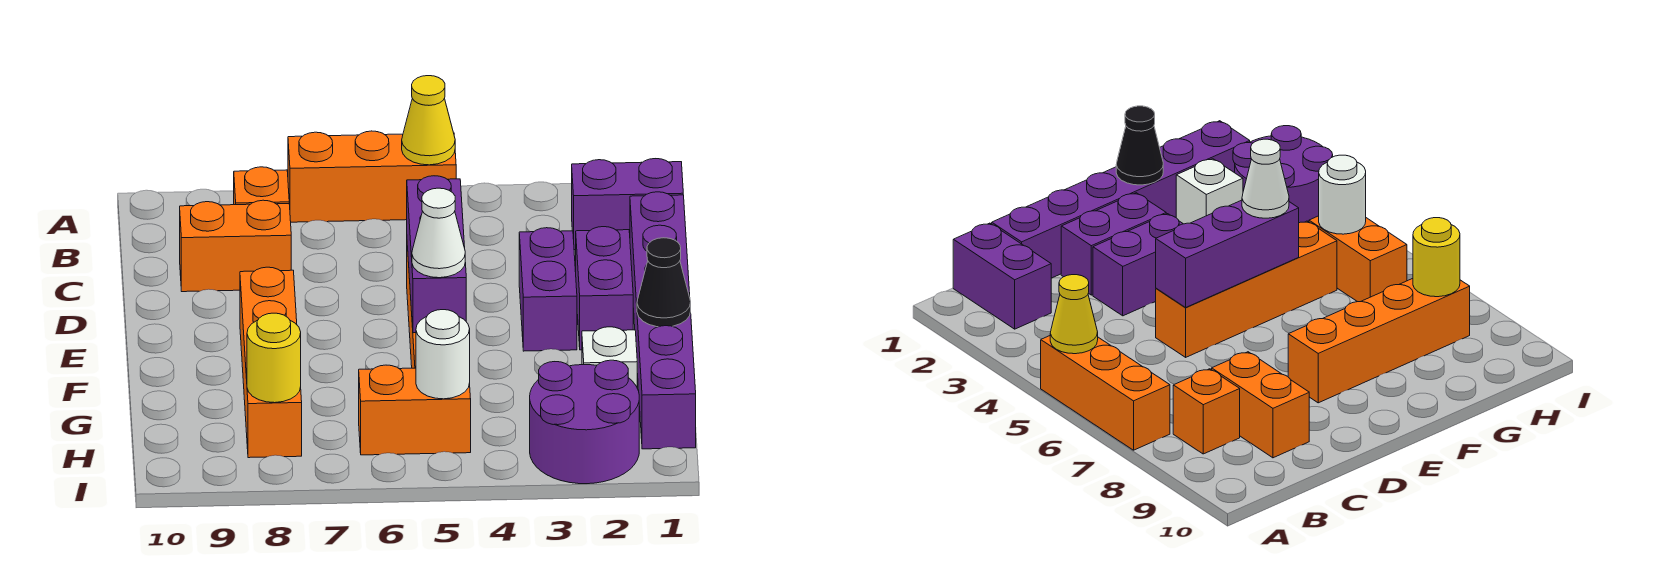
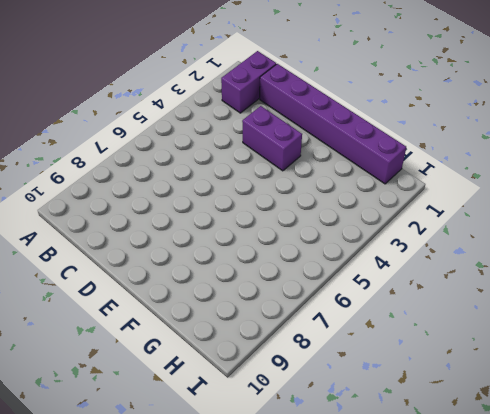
none -> orange brick A5:A7 level 1
none -> orange brick B8 level 1
none -> orange brick C8:C9 level 1

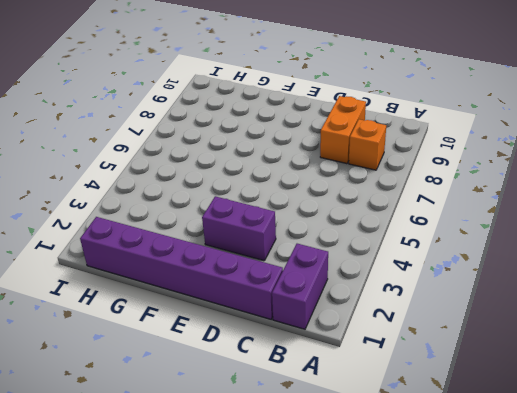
none -> orange brick A5:A7 level 1
none -> purple brick D2:E2 level 1
none -> orange brick D5:G5 level 1

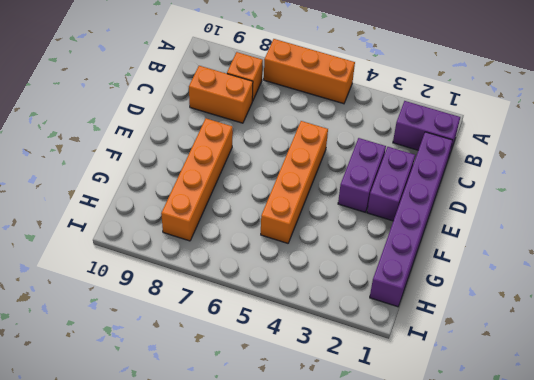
none -> white brick G2 level 1
none -> purple round brick H2:I3 level 1
none -> orange brick H5:H6 level 1

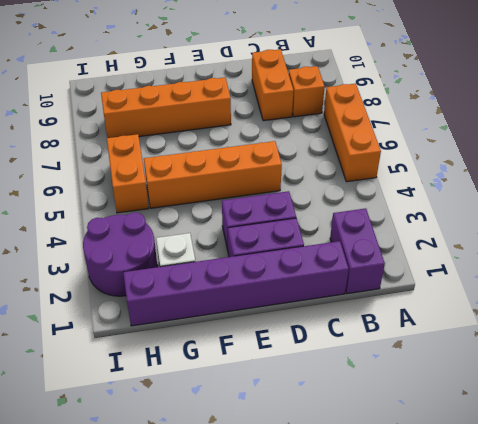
none -> yellow cone A5 level 2
none -> purple brick D5:F5 level 2
none -> black cone F1 level 2

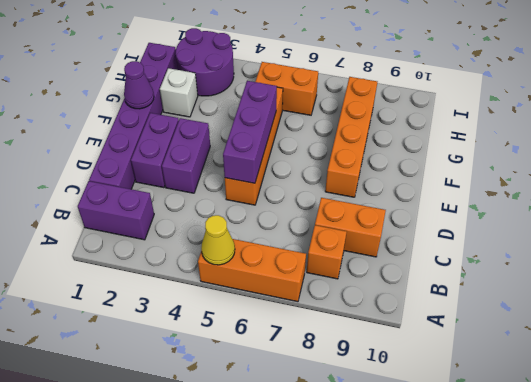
purple cone F1 level 2 -> black cone F1 level 2
none -> white round brick H5 level 2
none -> yellow round brick H8 level 2
none -> white cone F5 level 3

